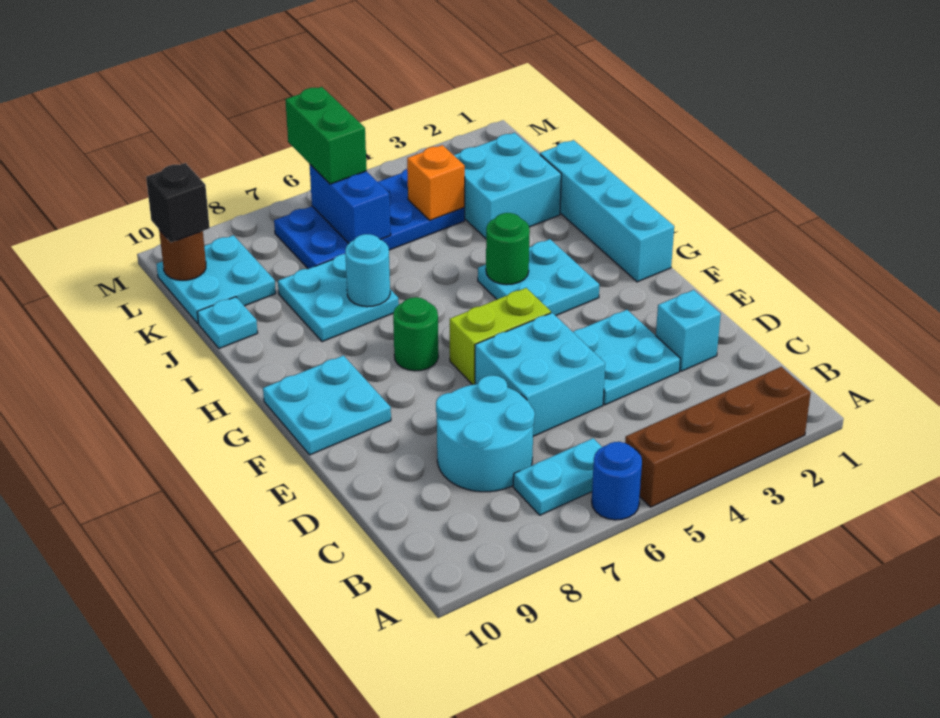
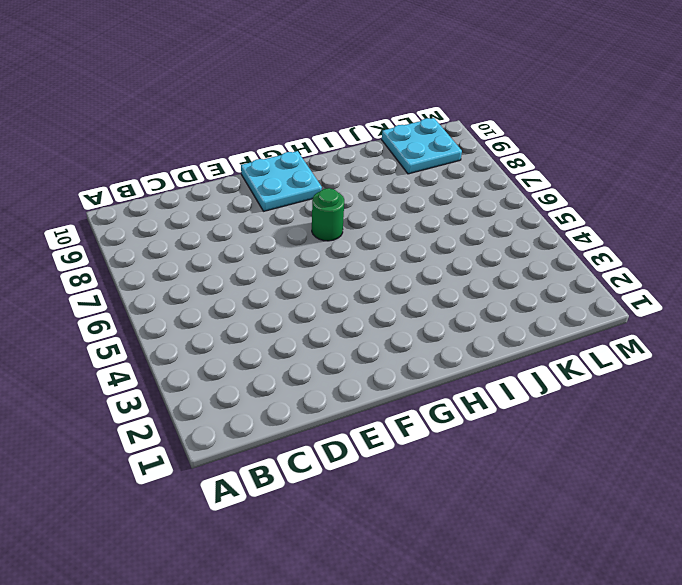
none -> brown brick A2:A5 level 1
none -> blue round brick A6 level 1
none -> cyan plate B6:B7 level 1

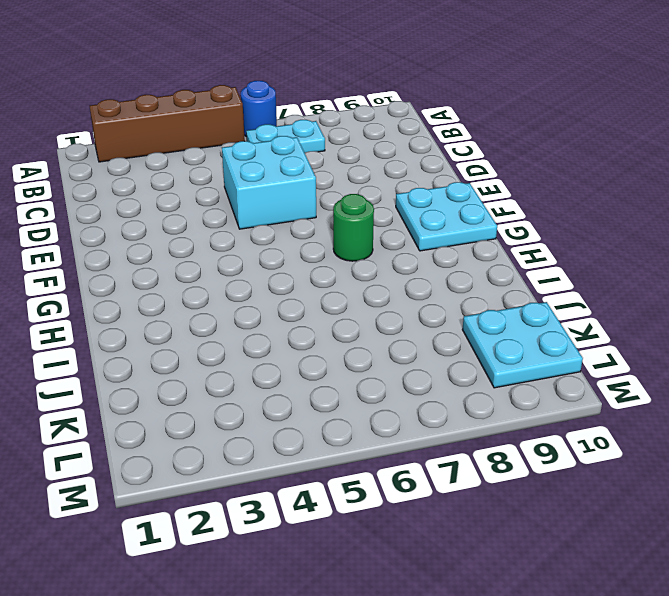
none -> cyan round brick C7:D8 level 1
none -> cyan brick D2 level 1
none -> cyan plate D3:E4 level 1

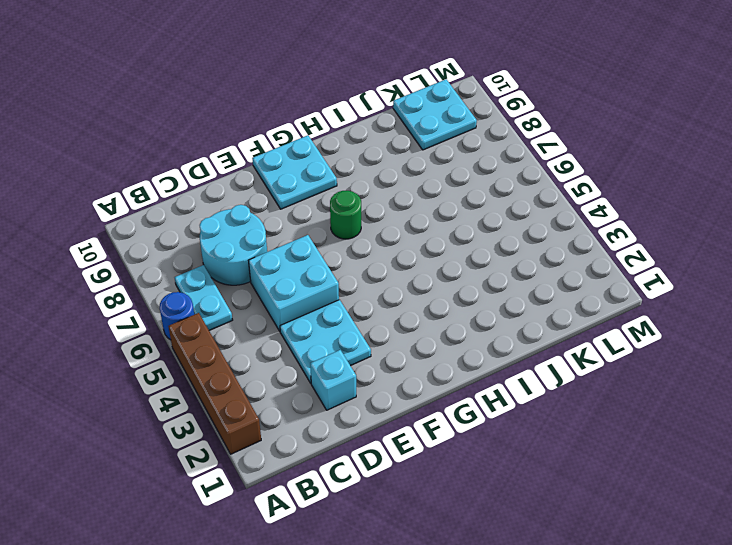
none -> lime brick F5:F6 level 1
none -> cyan brick G1:J1 level 1
none -> cyan plate G3:H4 level 1

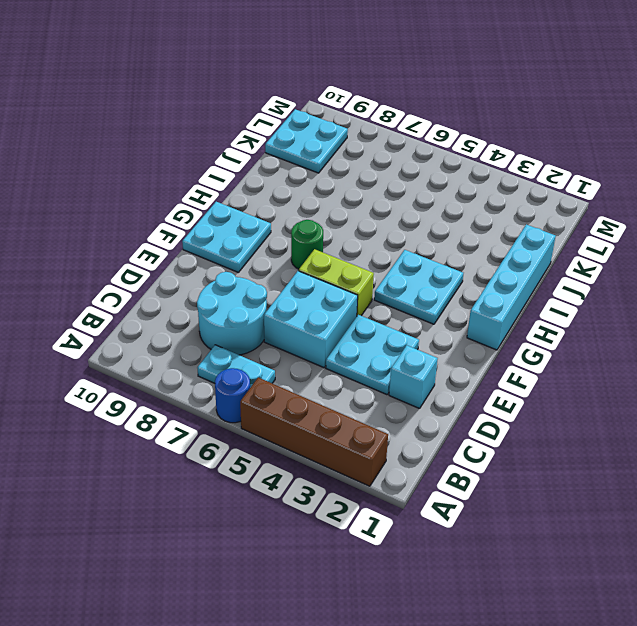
none -> cyan plate I7:J8 level 1
none -> cyan brick J2:K3 level 1
none -> cyan plate J10 level 1

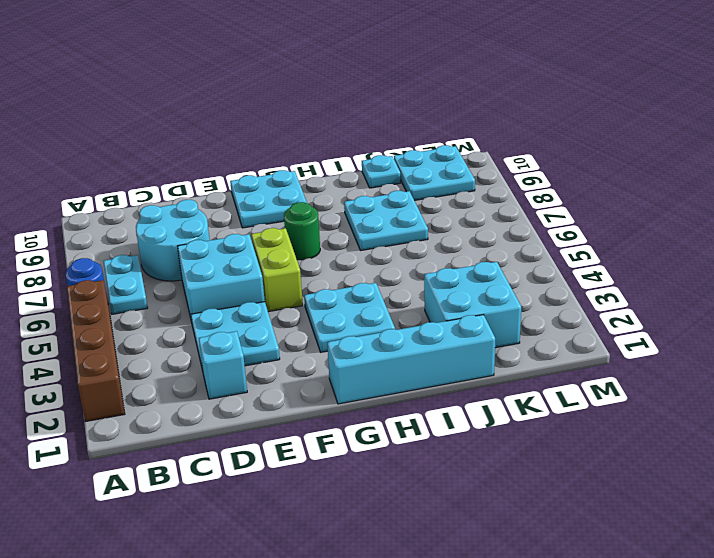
none -> blue plate K4:L7 level 1
none -> green round brick H4 level 2
none -> cyan round brick I7 level 2

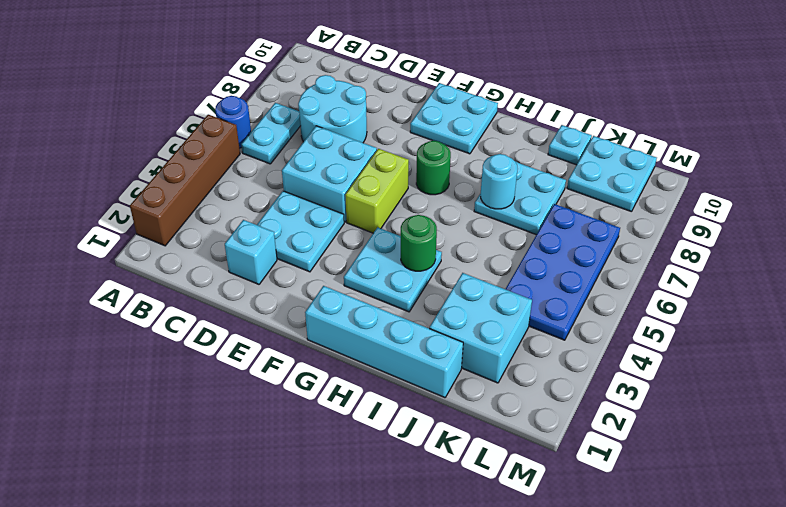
none -> orange brick K4 level 2
none -> blue brick K6:L6 level 2
none -> brown round brick L10 level 2

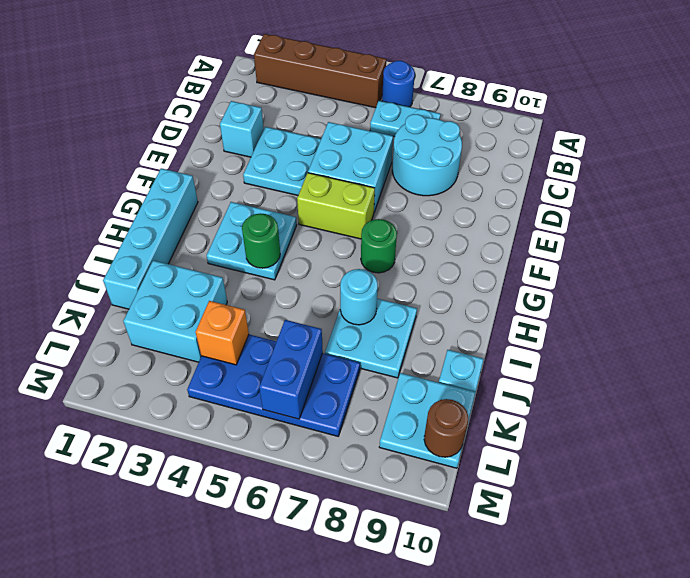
none -> cyan plate F9:G10 level 1
none -> green brick L6:M6 level 3
none -> black brick L10 level 3

